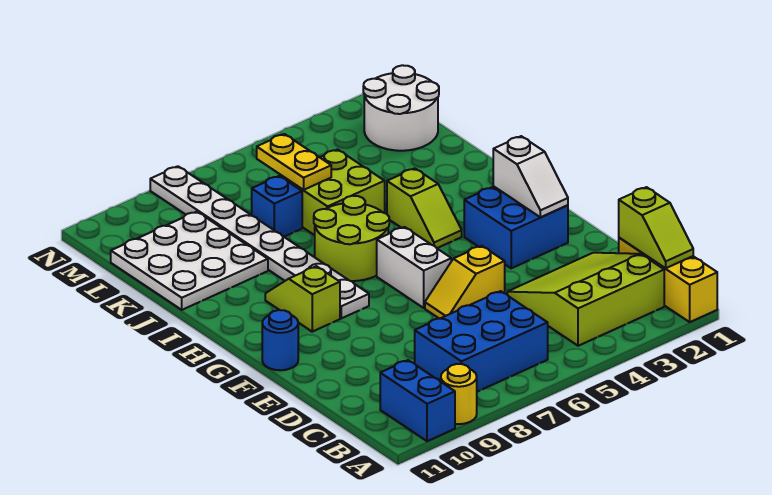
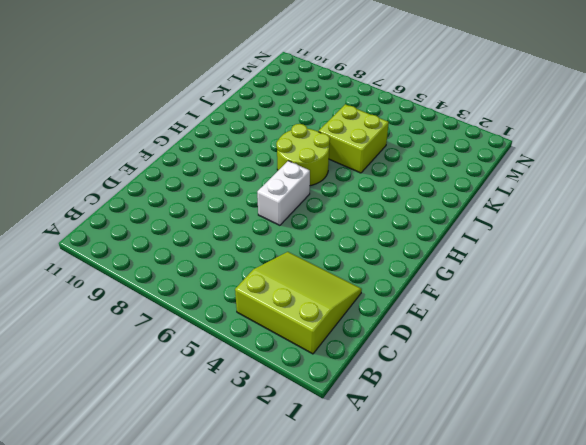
none -> yellow brick A1:C1 level 1
none -> yellow round brick A9 level 1
none -> blue brick A10:B10 level 1

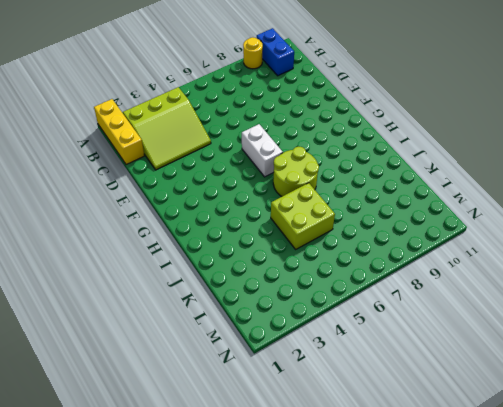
none -> blue brick B6:C8 level 1
none -> yellow slope E5:E6 level 1 top 5
none -> blue brick F2:G3 level 1

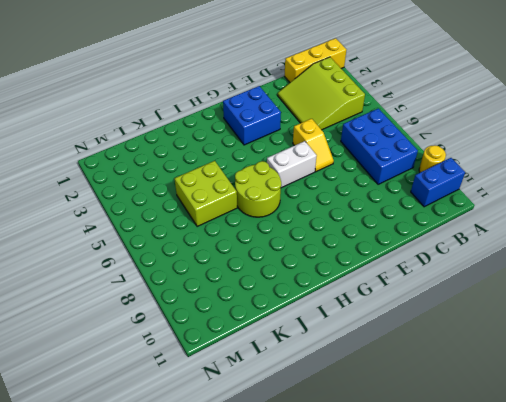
none -> blue round brick F11 level 1
none -> white plate G8:N8 level 1
none -> lime slope G9:H9 level 1 top G

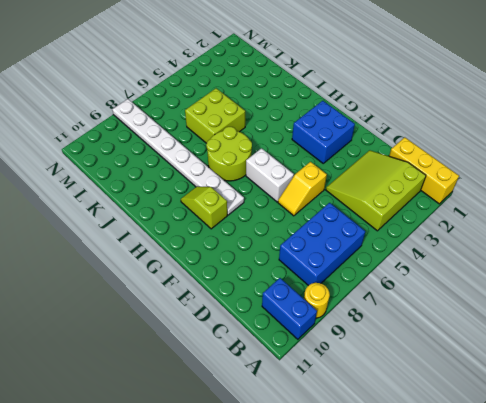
none -> blue round brick F11 level 1
none -> lime slope H4:I4 level 1 top I
none -> white plate J9:L11 level 1

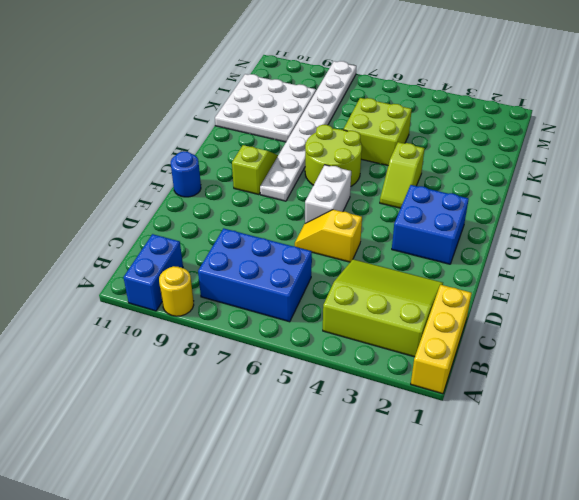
none -> blue brick K7 level 1
none -> white round brick L1:M2 level 1
none -> lime slope B1:C1 level 2 top C

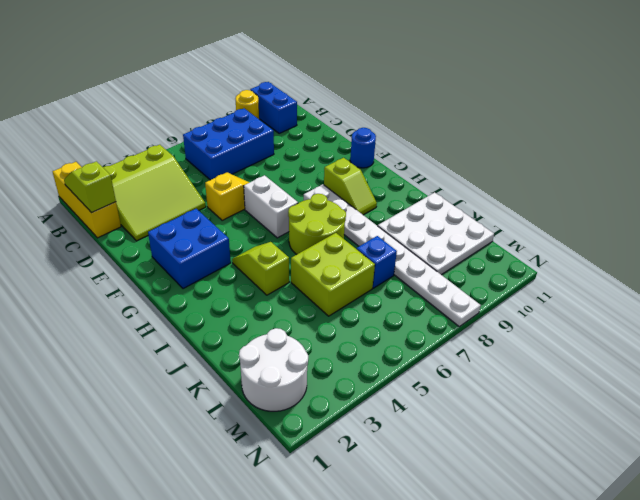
none -> white slope F2:G2 level 2 top G
none -> yellow plate K6:L6 level 2

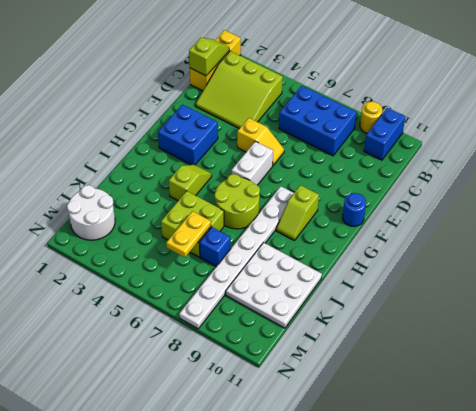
none -> white slope F2:G2 level 2 top G

